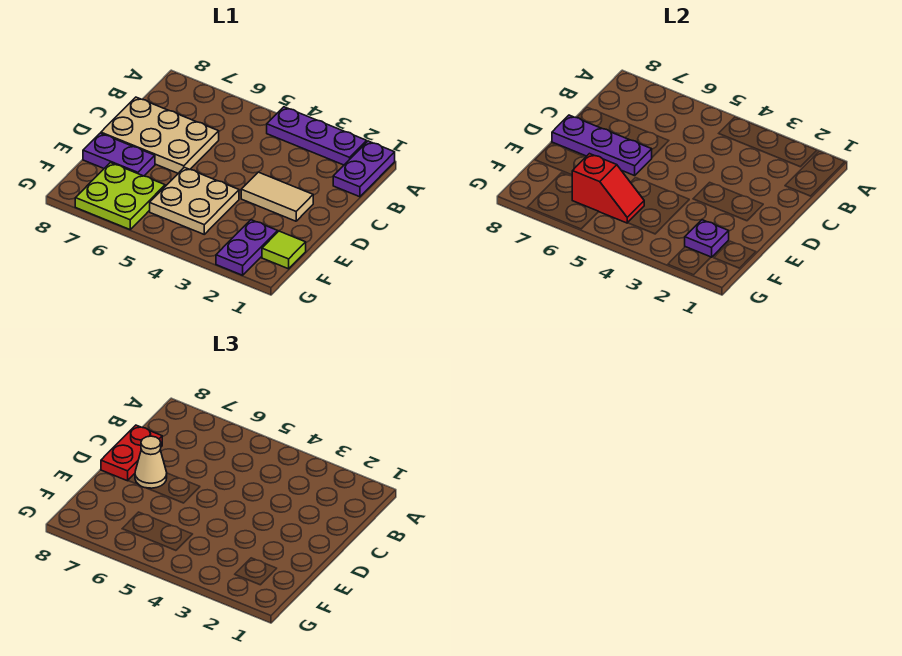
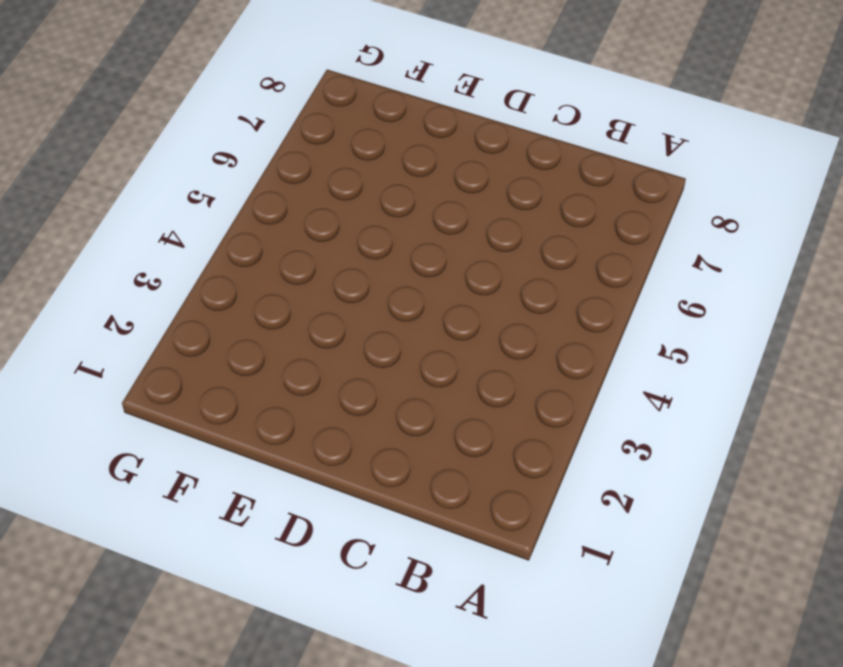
none -> purple plate A1:B1 level 1
none -> purple plate A2:A4 level 1
none -> tan plate C6:D8 level 1

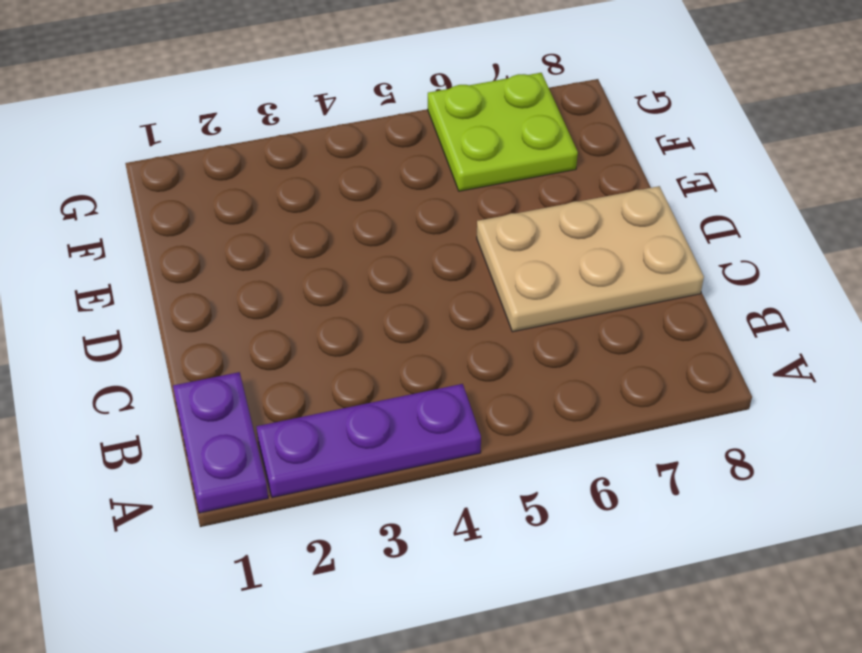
none -> tan tile D2:D3 level 1
none -> tan plate E4:F5 level 1
none -> purple plate E7:E8 level 1

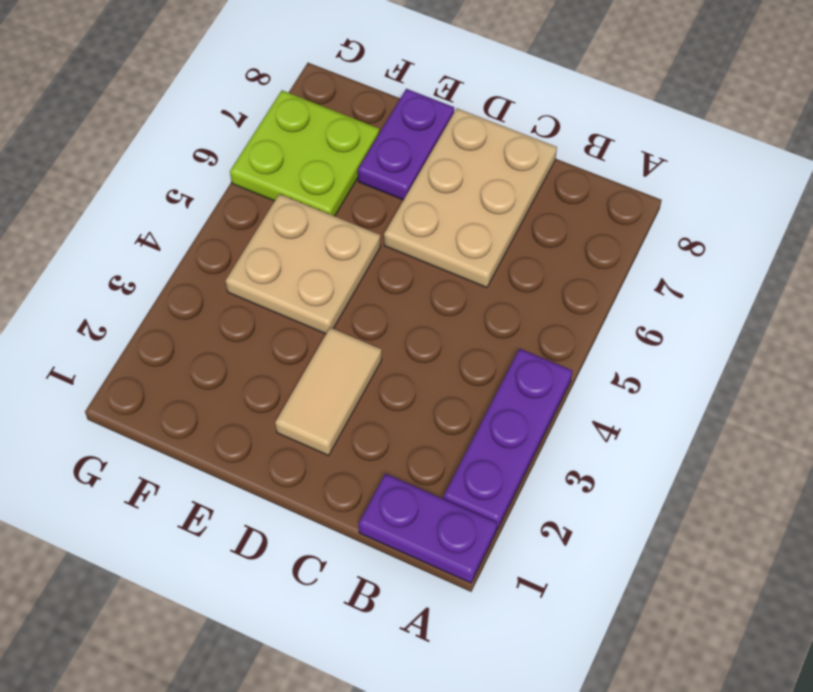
none -> lime tile F1 level 1
none -> purple plate F2:G2 level 1
none -> purple plate D6:D8 level 2

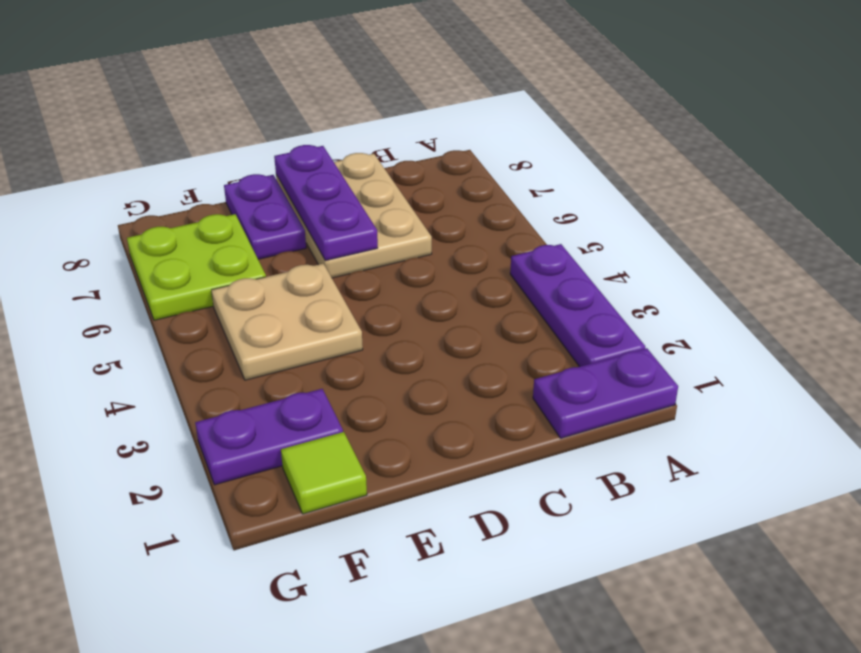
none -> tan tile D2:D3 level 1
none -> purple plate F2 level 2
none -> red slope F5:F6 level 2 top 6

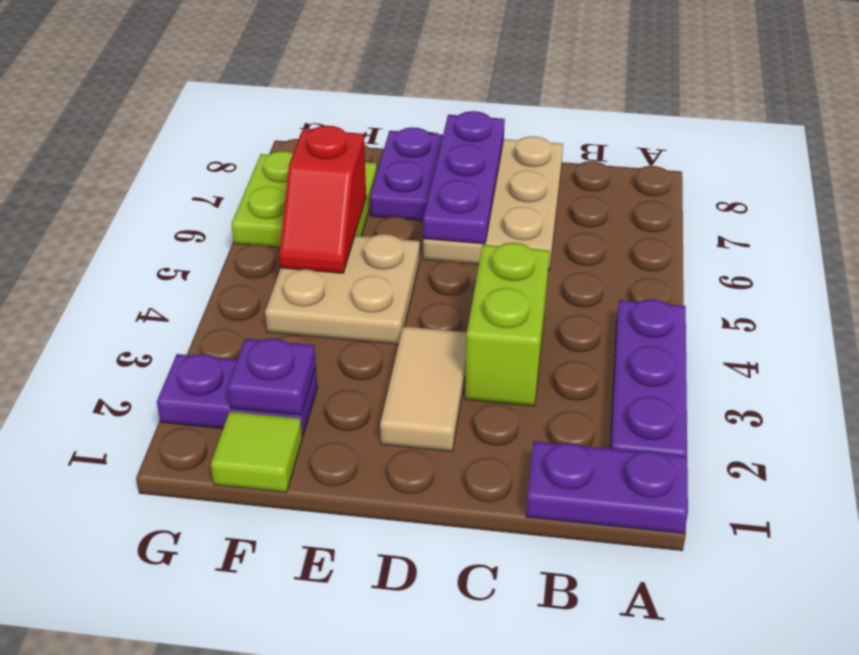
lime brick C3:C4 level 1 -> none
none -> red plate C8:D8 level 3
none -> tan cone D7 level 3

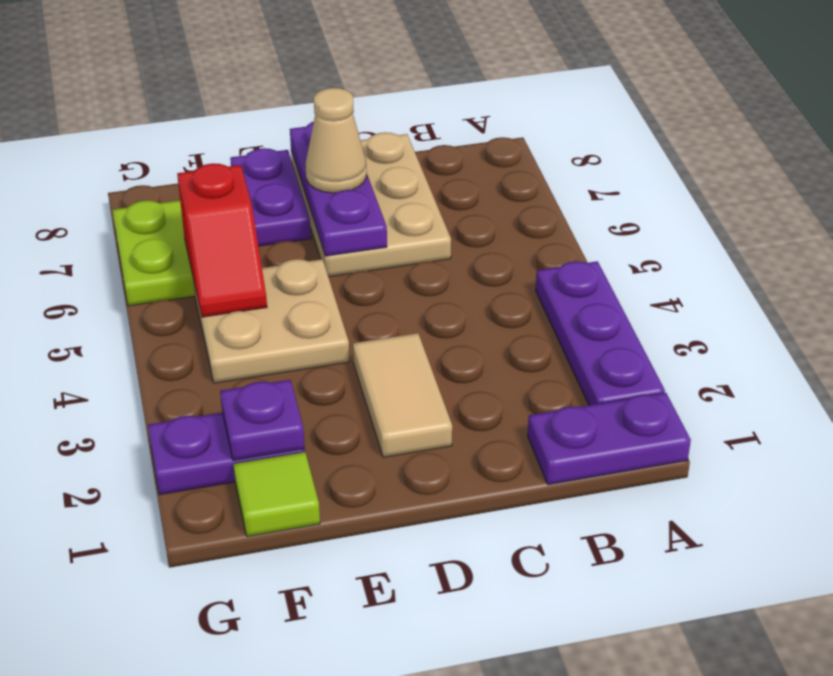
none -> red plate C8:D8 level 3

